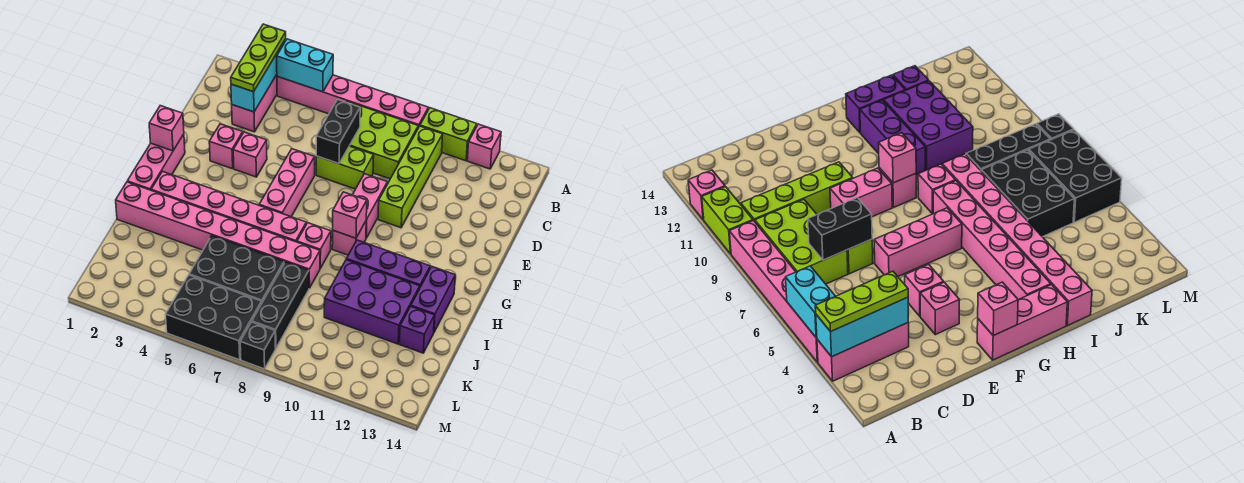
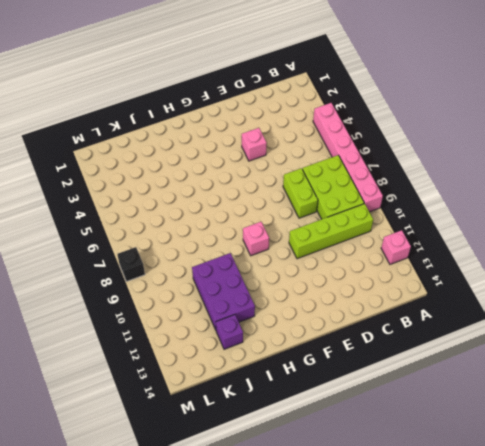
none -> pink brick A3:C3 level 1
none -> lime brick A10:A11 level 1
none -> pink brick E3 level 1
none -> pink brick E6:G6 level 1

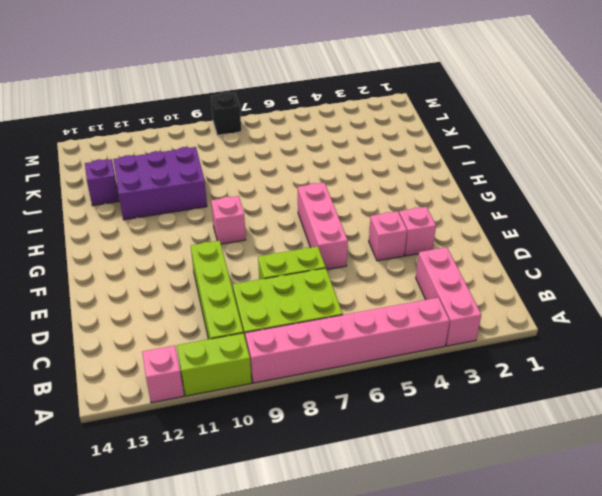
none -> pink brick E9:F9 level 1
none -> pink brick F1:H1 level 1
none -> pink brick H2:H7 level 1
none -> pink brick H8 level 1

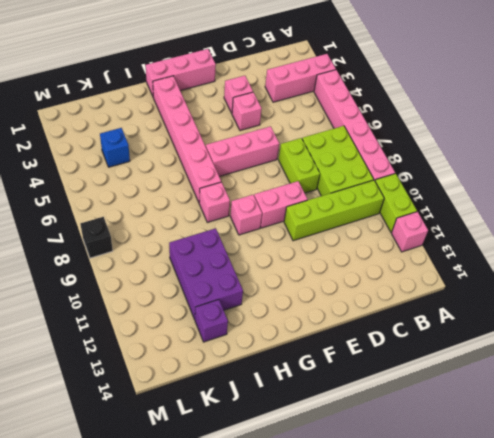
blue brick K4 level 1 -> none
none -> purple brick H10:H12 level 1
none -> purple brick H13:I13 level 1
none -> pink brick I1:I8 level 1
none -> black brick J5:K7 level 1

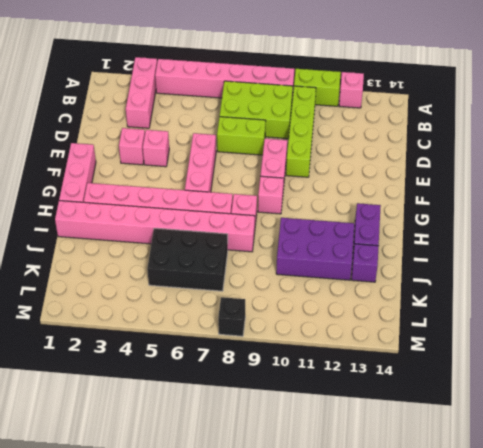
none -> purple brick H10:H12 level 1
none -> black brick J8:L8 level 1
none -> black brick L5:M7 level 1
none -> cyan brick A3:C3 level 2

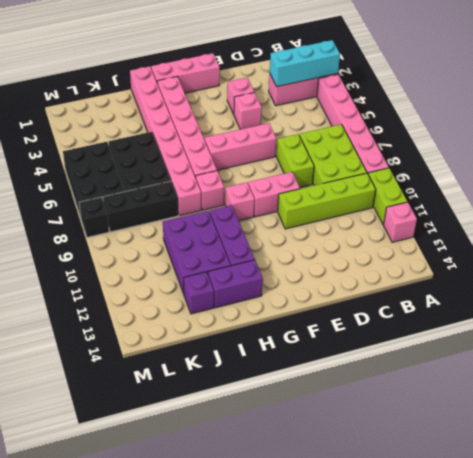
none -> cyan brick A4:A5 level 2
none -> black brick C7:D7 level 2
none -> pink brick F1 level 2
none -> pink brick G9 level 2

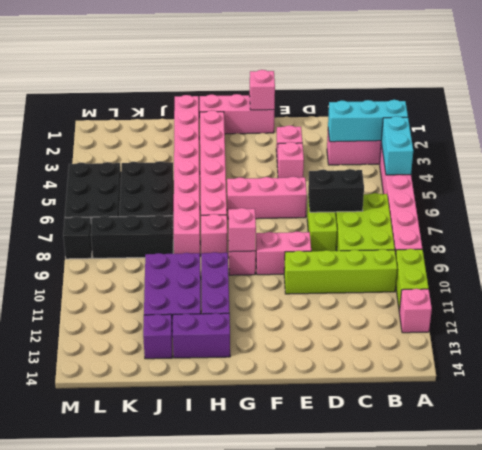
none -> lime plate A3:C3 level 3

